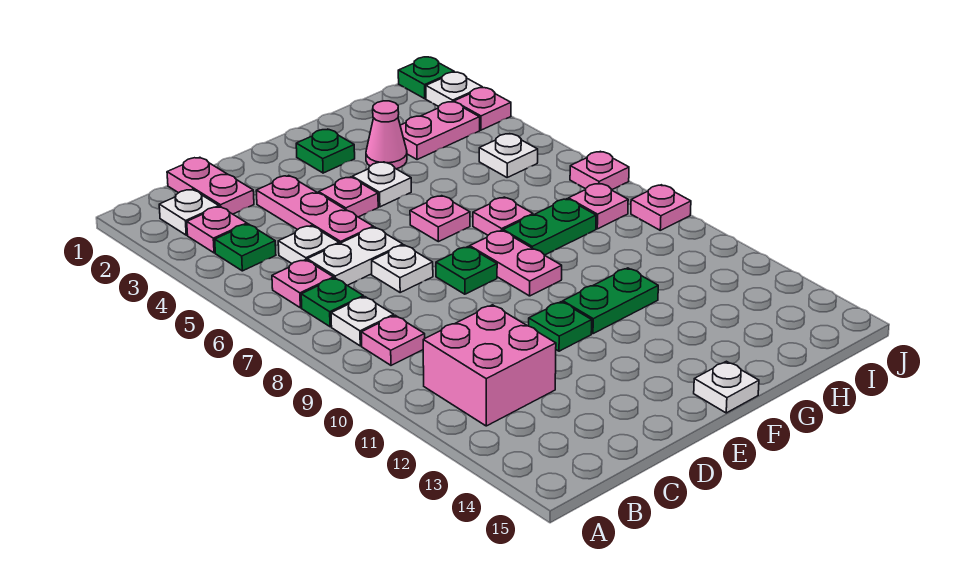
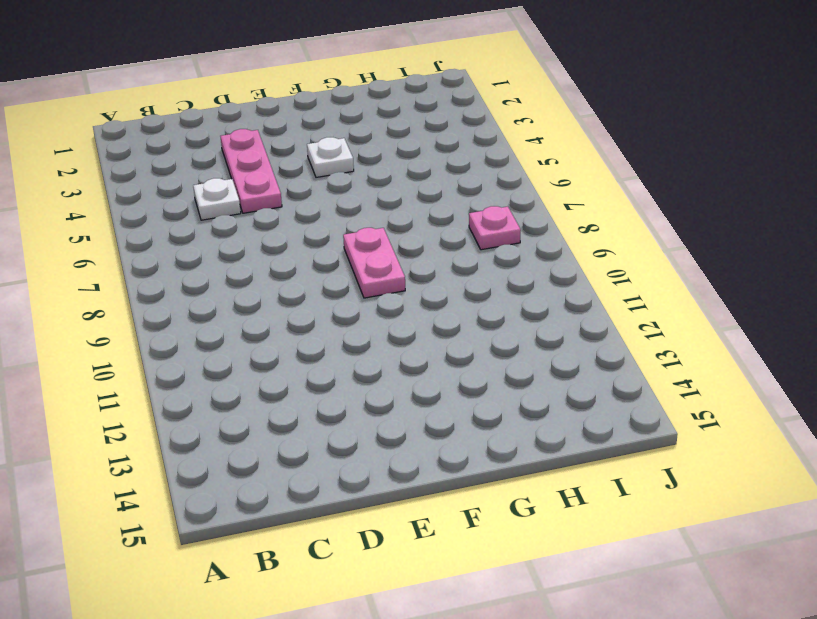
none -> white plate B2 level 1
none -> pink plate B3 level 1
none -> green plate B4 level 1
none -> pink plate B6 level 1

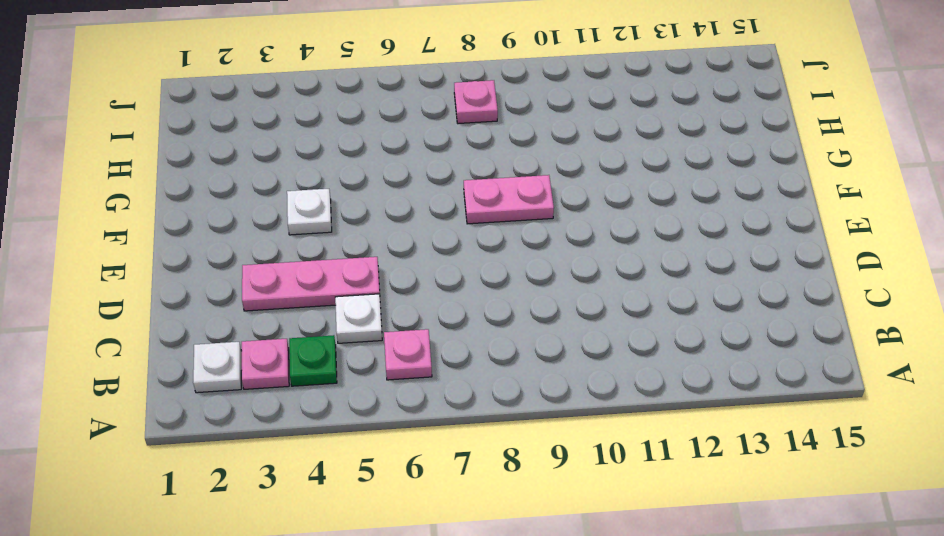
none -> green plate B7 level 1
none -> white plate B8 level 1
none -> pink plate B9 level 1
none -> pink brick B11:C12 level 1

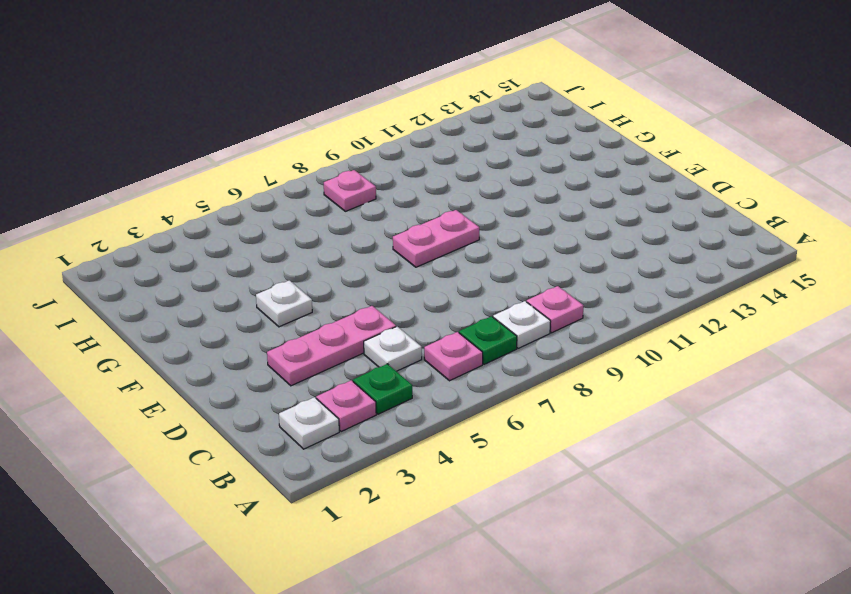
none -> pink brick B11:C12 level 1
none -> pink plate C1:C2 level 1
none -> white plate C6:D6 level 1
none -> white plate D7 level 1

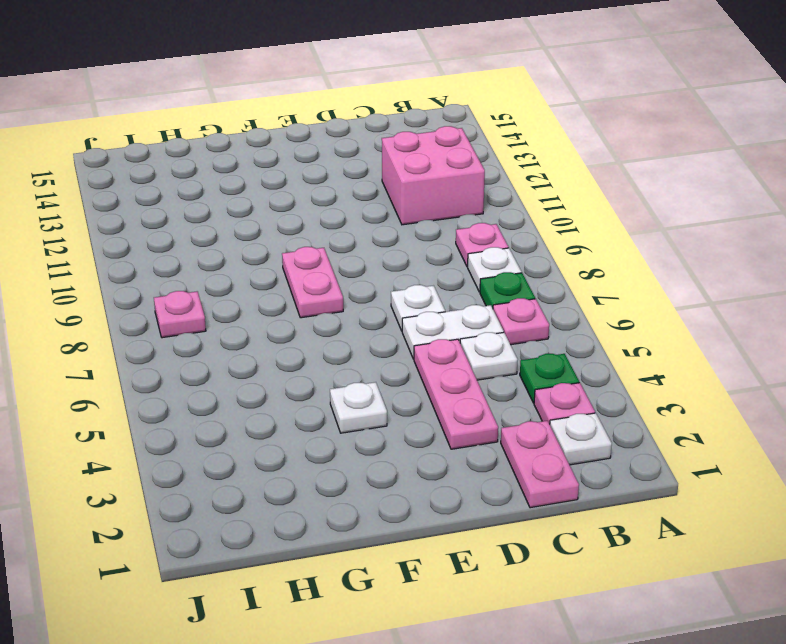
none -> pink plate E4 level 1
none -> green plate E8 level 1
none -> green plate E11 level 1
none -> green plate F2 level 1

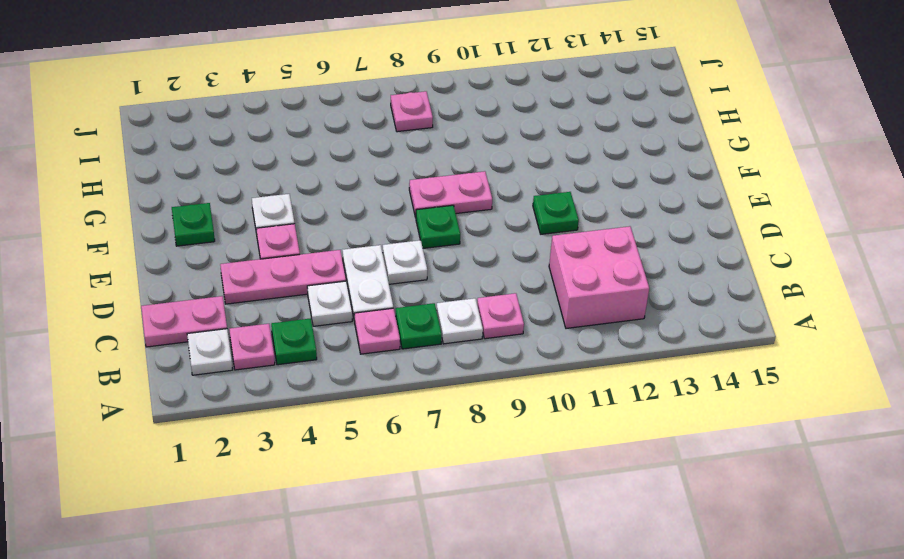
none -> pink plate F6 level 1
none -> green plate F11:G11 level 1
none -> white plate F15 level 1
none -> pink cone G3 level 1

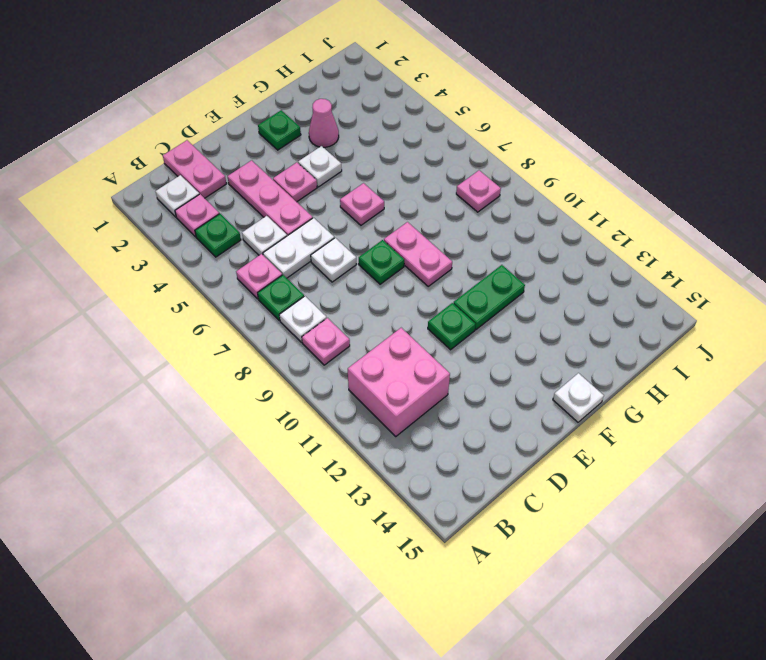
none -> pink plate G7 level 1
none -> green plate G8:H8 level 1
none -> pink plate H3:I3 level 1
none -> white plate I5 level 1

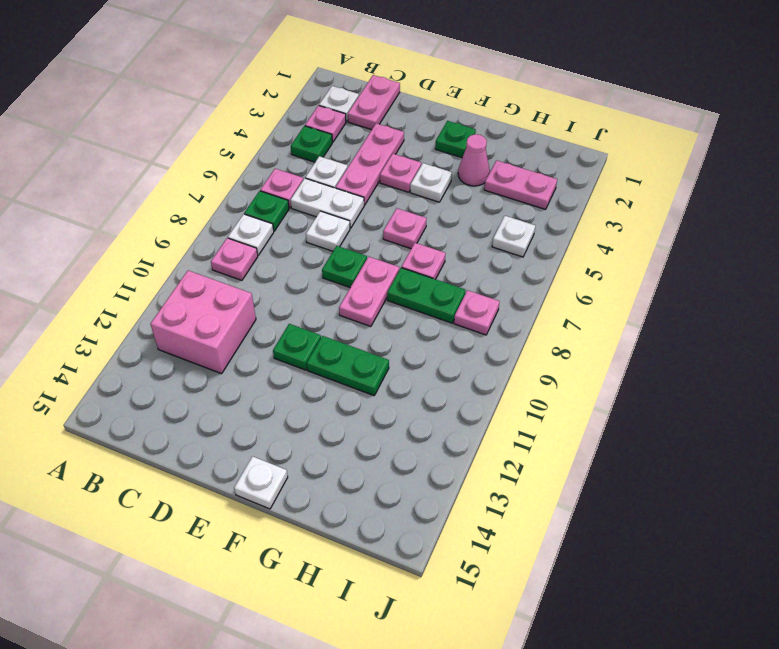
none -> green plate J1 level 1
none -> white plate J2 level 1
none -> pink plate J3 level 1
none -> pink plate J7 level 1

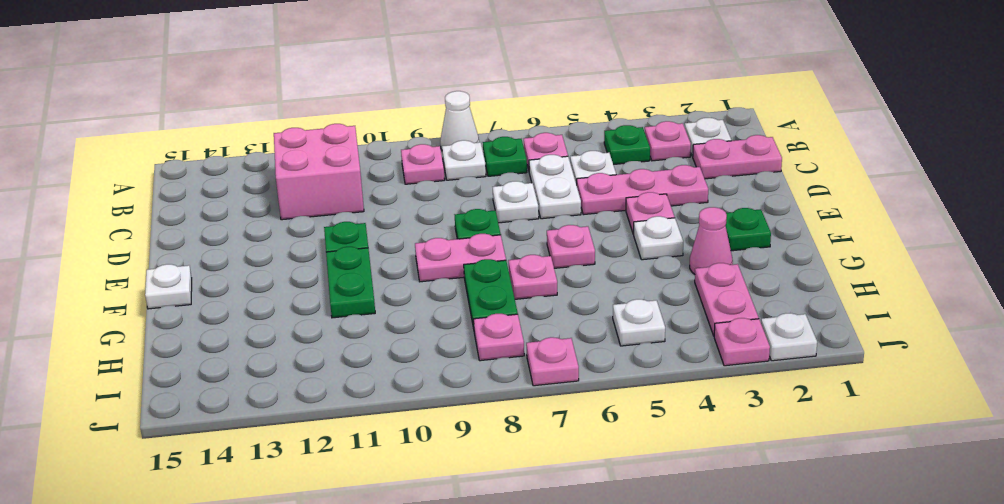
white cone A8 level 1 -> none
none -> green plate J1 level 1
none -> pink plate J9 level 1

